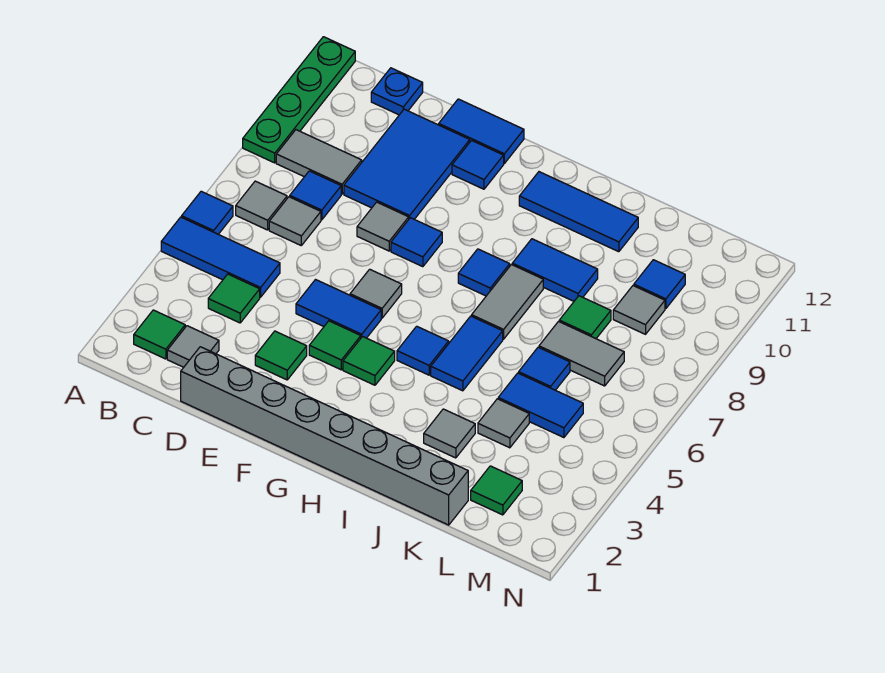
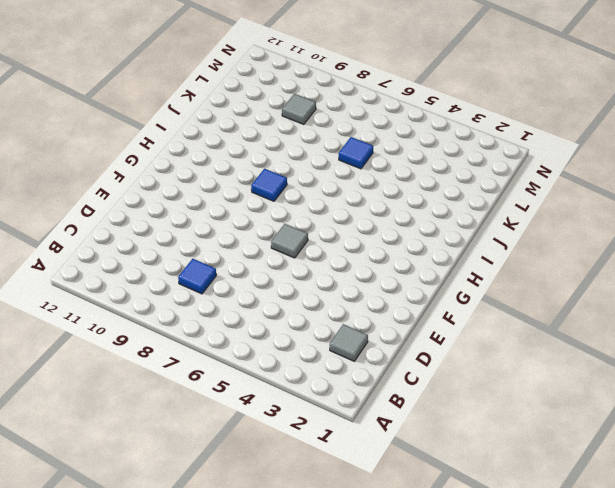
none -> blue tile A5:C5 level 1
none -> blue tile A6 level 1
none -> green plate A9:A12 level 1
none -> green tile B2 level 1

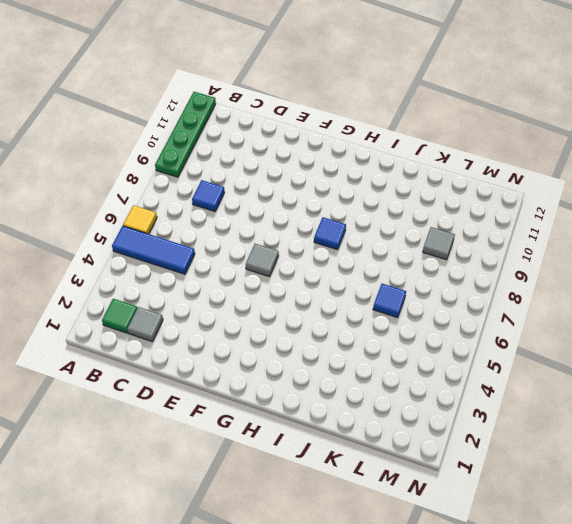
yellow tile A6 level 1 -> blue tile A6 level 1
none -> grey tile B7 level 1
none -> grey tile B9:C9 level 1
none -> green tile C4 level 1
none -> grey tile C7 level 1

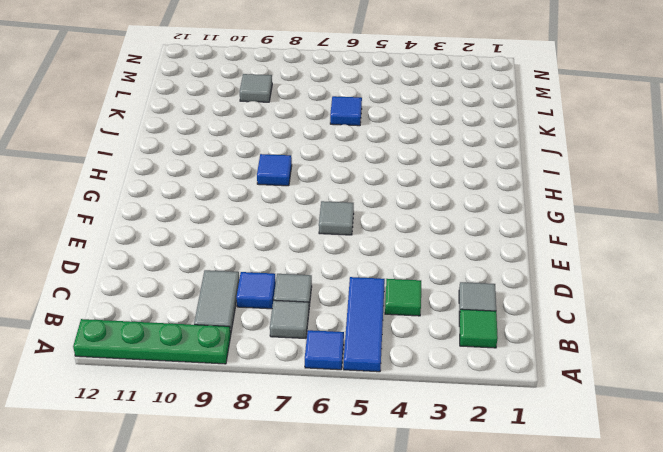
none -> blue plate C12 level 1
none -> grey brick D1:K1 level 1
none -> blue tile D9:E11 level 1
none -> green tile E3 level 1

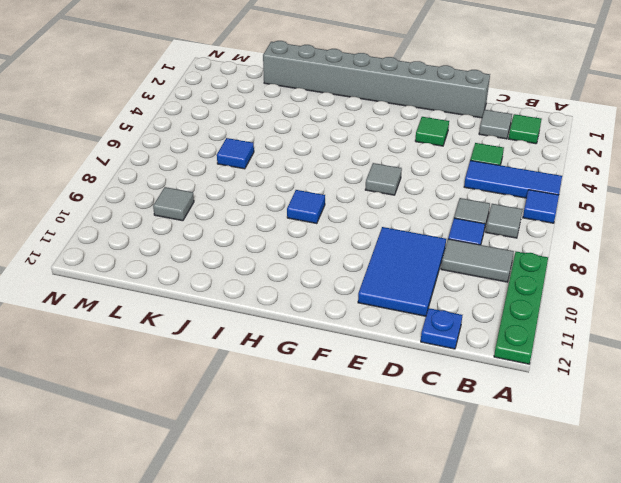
none -> blue tile E5:F5 level 1
none -> grey tile E8 level 1
none -> blue tile E12:F12 level 1
none -> green tile F4 level 1

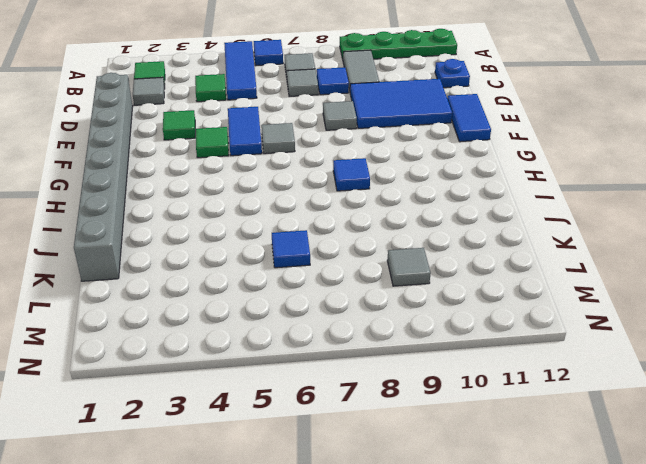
none -> blue tile F8 level 1
none -> blue tile F11 level 1
none -> green tile G4 level 1
none -> blue tile H5 level 1

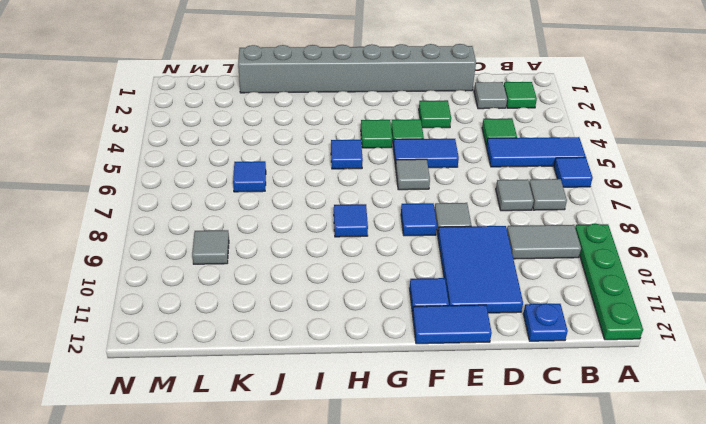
none -> blue tile C8 level 1
none -> blue tile H11:J11 level 1
none -> blue tile I5:I6 level 1
none -> grey tile I7:I8 level 1

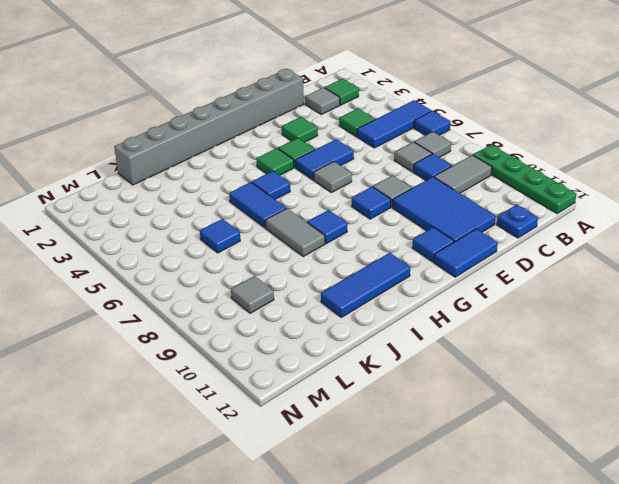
none -> blue tile I9:J9 level 1
none -> grey tile J3 level 1
none -> grey tile K4 level 1
none -> blue tile K5:L5 level 1

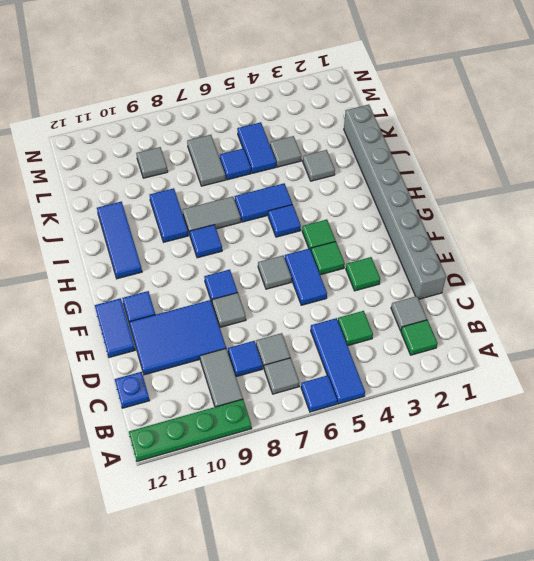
none -> green tile K8 level 1
none -> green tile L2 level 1
none -> blue tile L10 level 1

